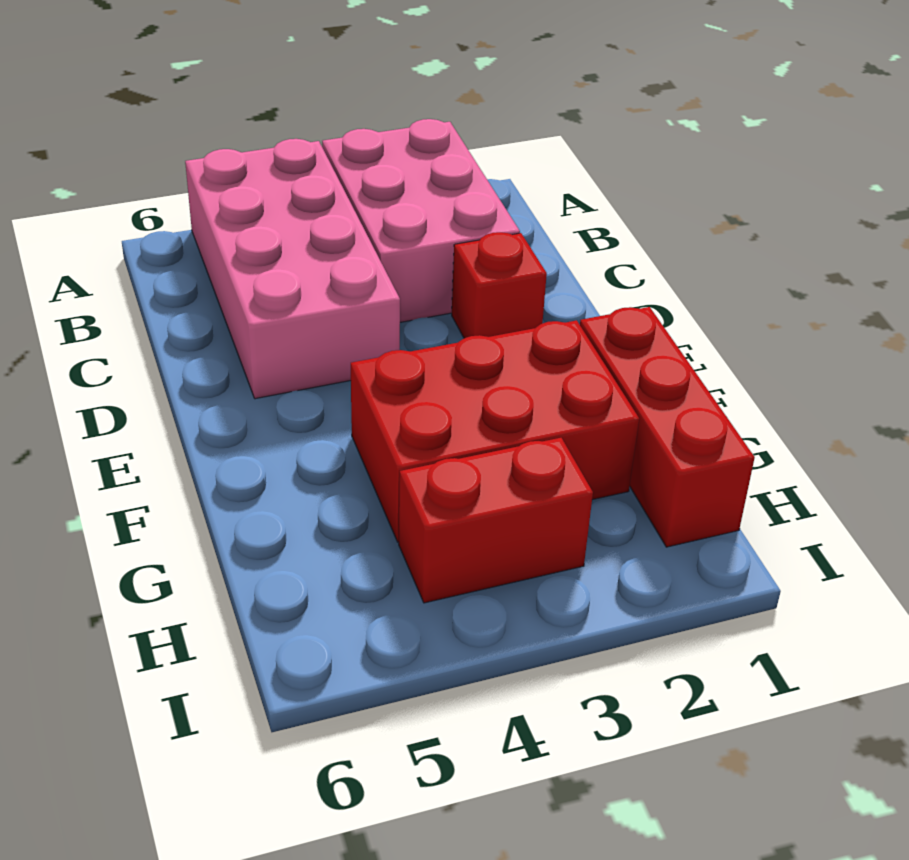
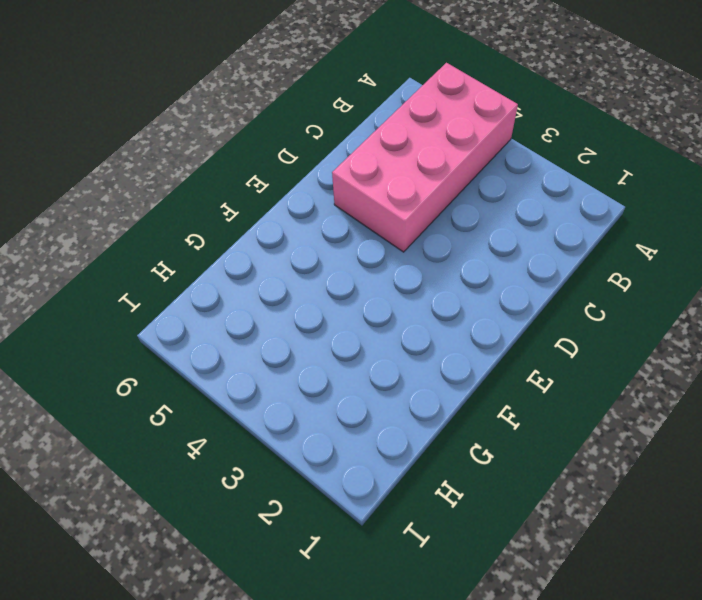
none -> pink brick A2:C3 level 1
none -> red brick D2 level 1

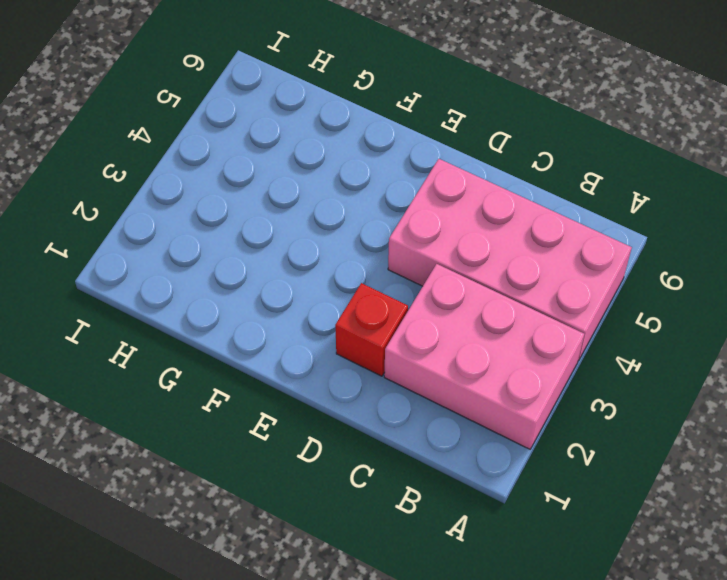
none -> red brick F1:H1 level 1
none -> red brick F2:G4 level 1

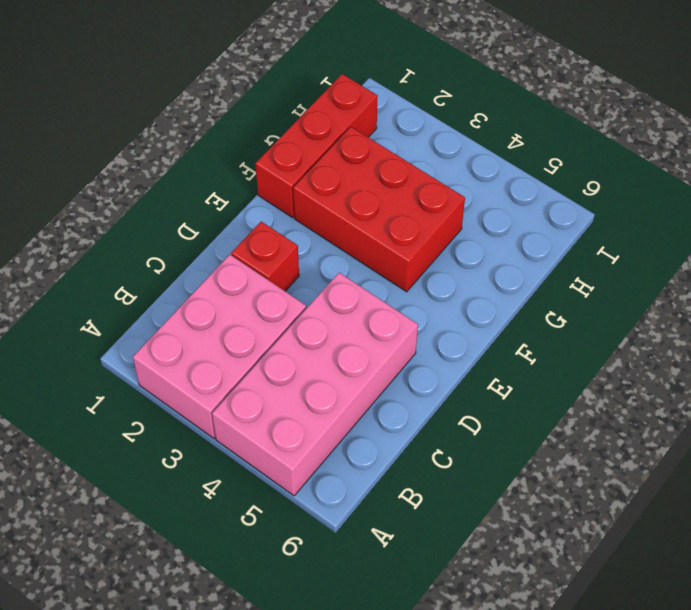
none -> red brick H3:H4 level 1

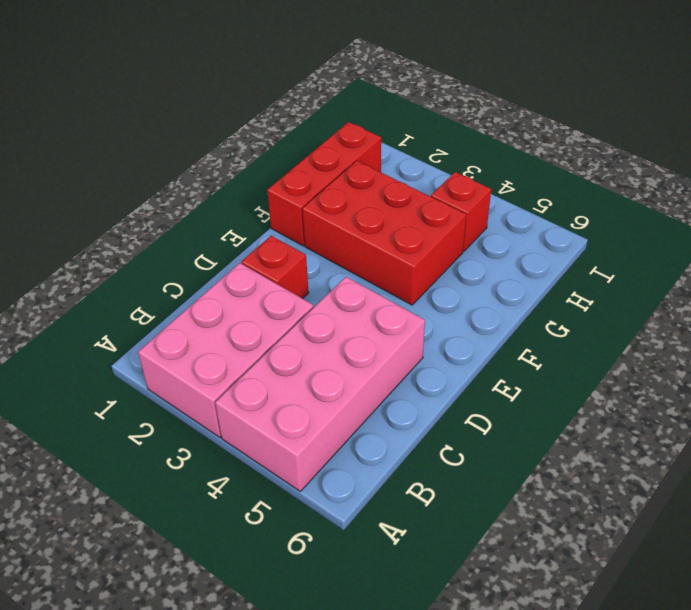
red brick H4 level 1 -> red brick H3:H4 level 1

